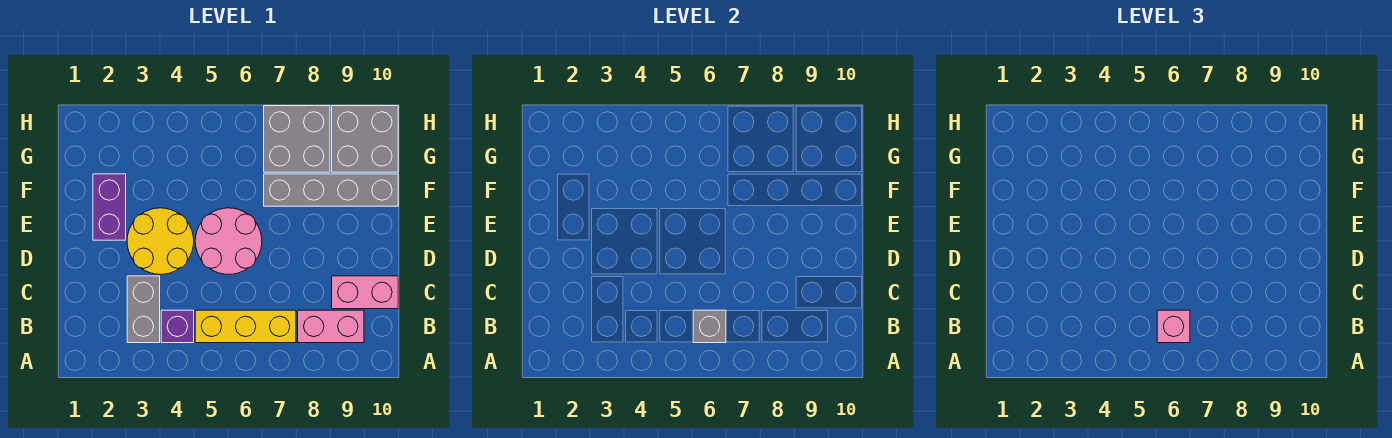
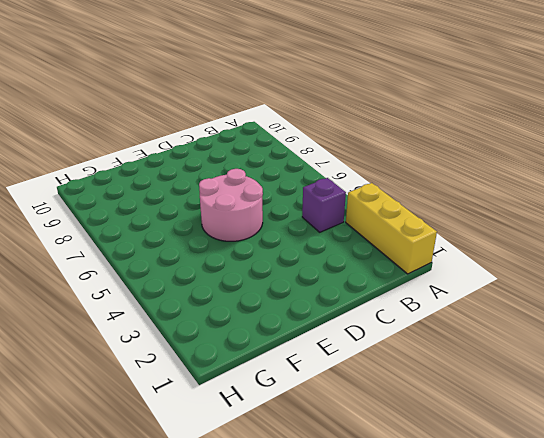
yellow brick A1:A3 level 1 -> yellow brick B5:B7 level 1
none -> grey brick B3:C3 level 1
none -> pink brick B8:B9 level 1
none -> pink brick C9:C10 level 1

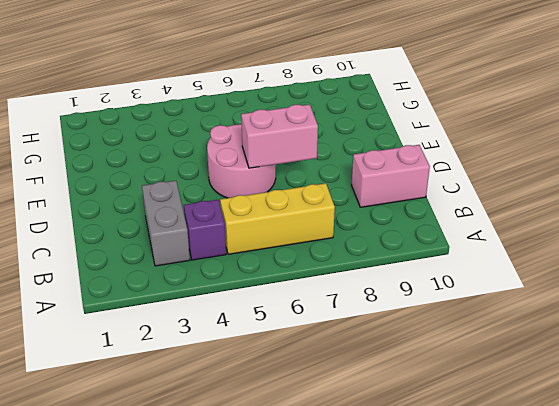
pink brick D6:D7 level 2 -> pink brick B8:B9 level 1
none -> yellow round brick D3:E4 level 1
none -> purple brick E2:F2 level 1
none -> grey brick F7:F10 level 1

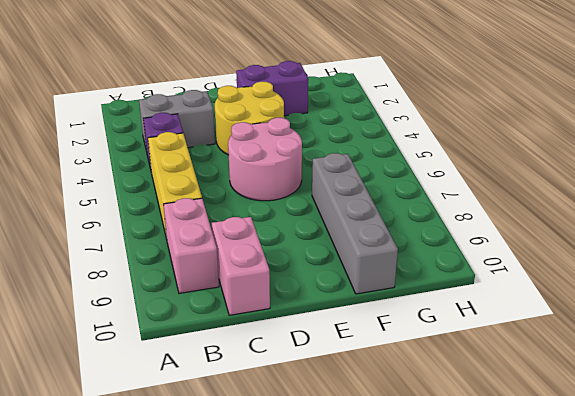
none -> grey brick G7:H8 level 1
none -> grey brick G9:H10 level 1
none -> grey brick B6 level 2

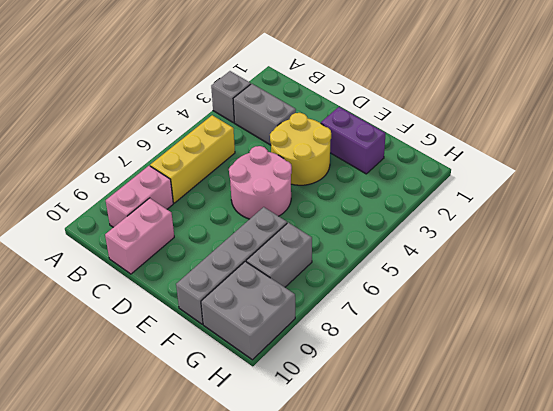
grey brick A3 level 1 -> grey brick B6 level 2
grey brick G7:G8 level 1 -> grey brick G7:H8 level 1
none -> purple brick B4 level 1
none -> pink brick B6 level 3

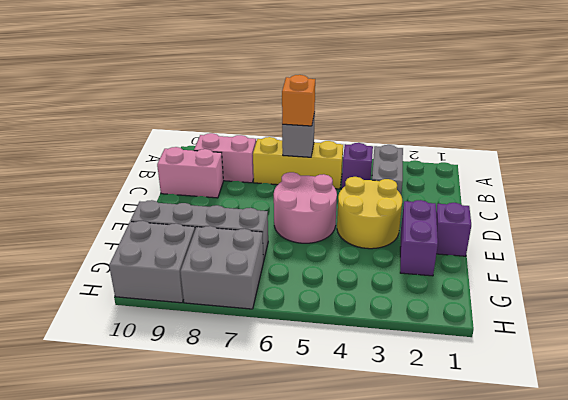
orange brick B6 level 3 -> pink brick B6 level 3
purple brick E1 level 1 -> none

